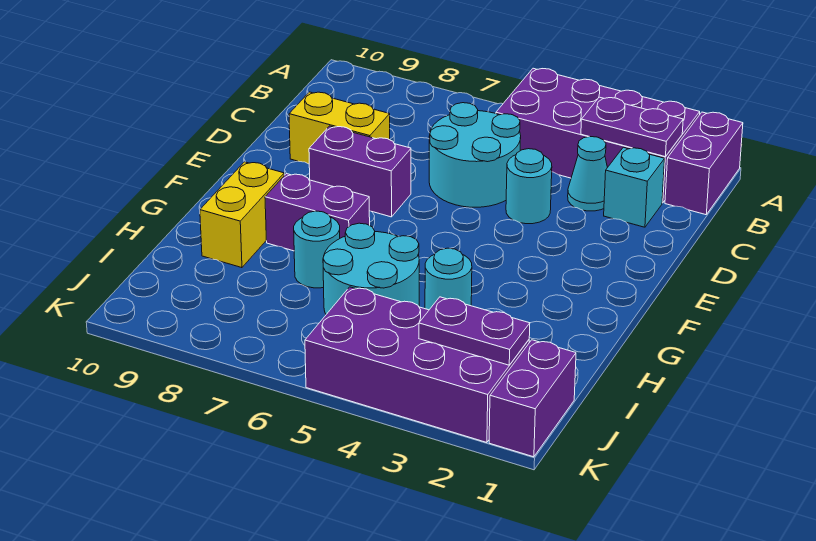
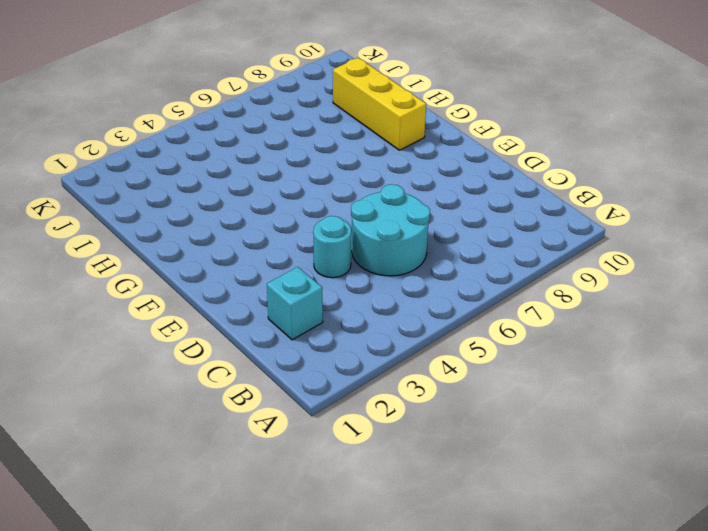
yellow brick G9:I9 level 1 -> yellow brick G9:H9 level 1
none -> purple brick A1:B1 level 1
none -> purple brick A2:B5 level 1
none -> cyan cone C3 level 1

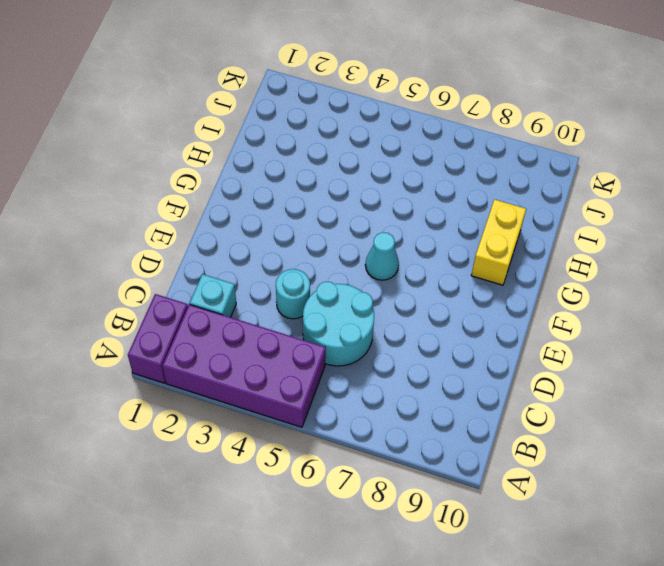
cyan cone F6 level 1 -> cyan cone C3 level 1
none -> yellow brick D8:D9 level 1
none -> purple brick E7:E8 level 1
none -> purple brick G7:G8 level 1

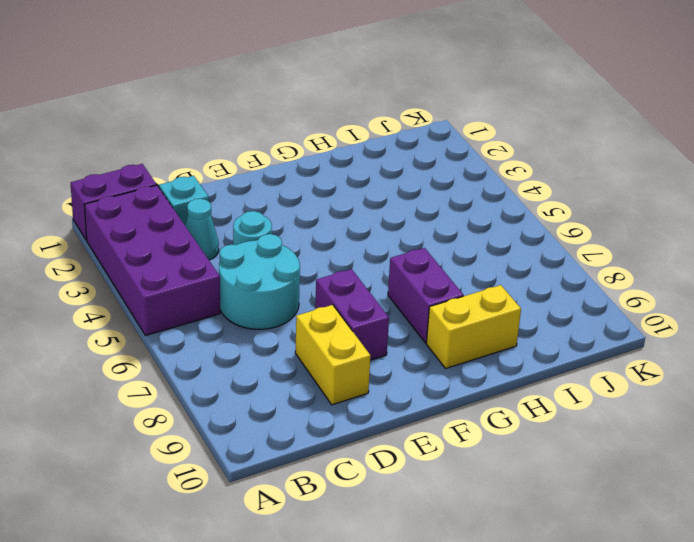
none -> cyan round brick H4 level 1
none -> cyan round brick H5:I6 level 1
none -> cyan round brick H7 level 1

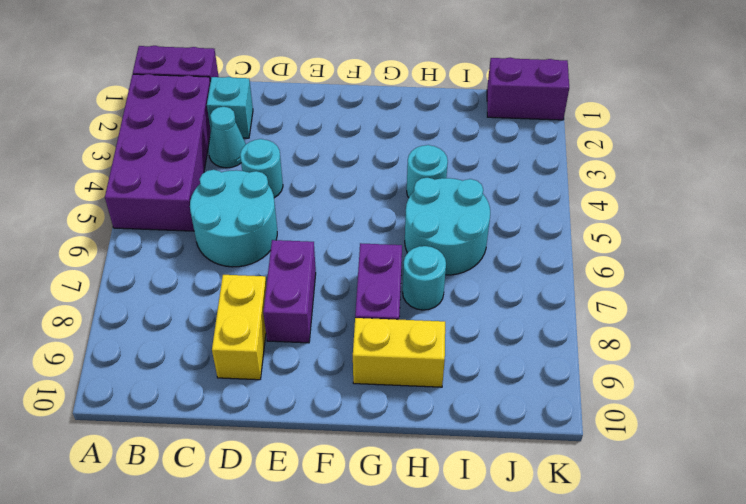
none -> purple brick J2:K5 level 1
none -> purple plate B2:B3 level 2
none -> purple plate J2:J3 level 2

